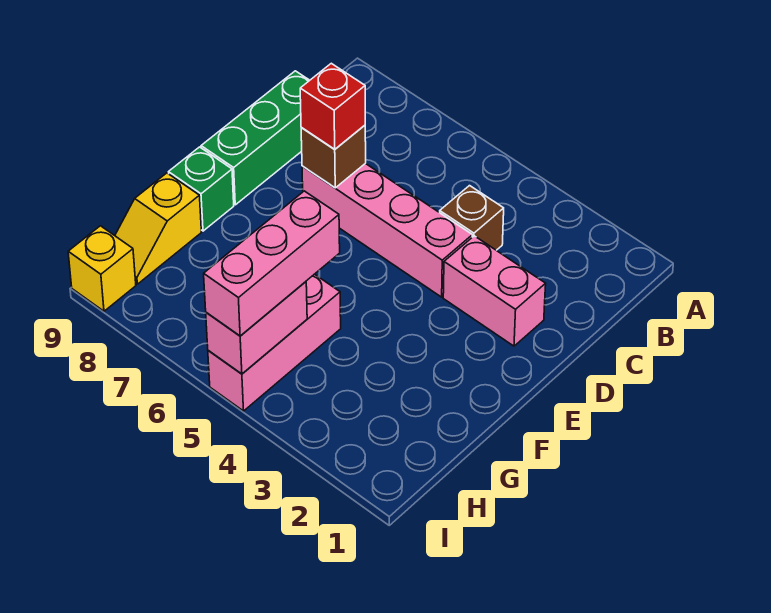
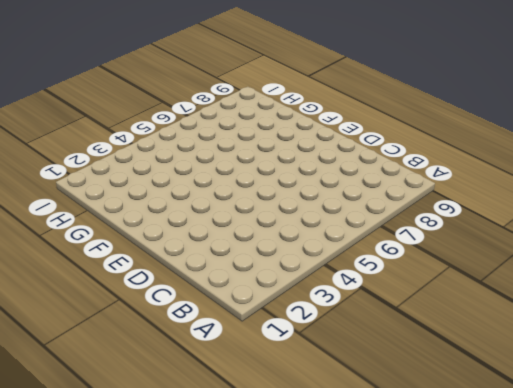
none -> brown brick C4 level 1
none -> green brick C9:E9 level 1
none -> pink brick D2:D3 level 1

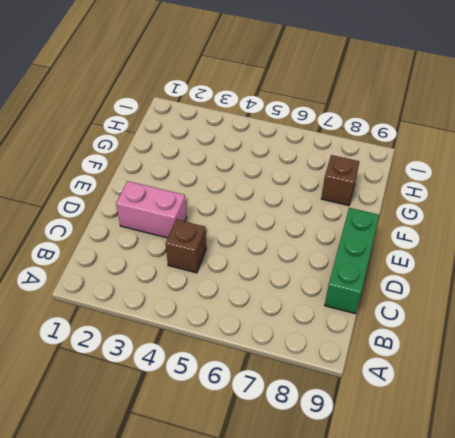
brown brick G8 level 1 -> brown brick D7 level 2
none -> pink brick D4:D7 level 1
none -> green brick F9 level 1
none -> pink brick G5:I5 level 1

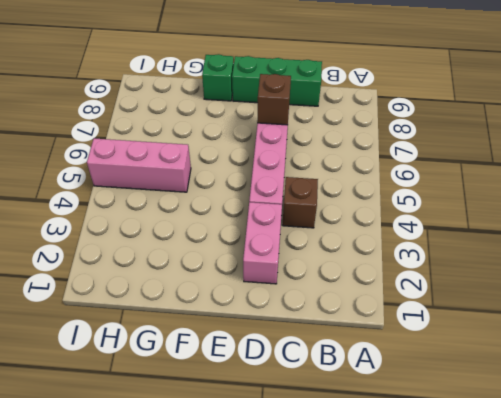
none -> yellow slope G9:H9 level 1 top G
none -> yellow brick I9 level 1
none -> pink brick H5:I5 level 2

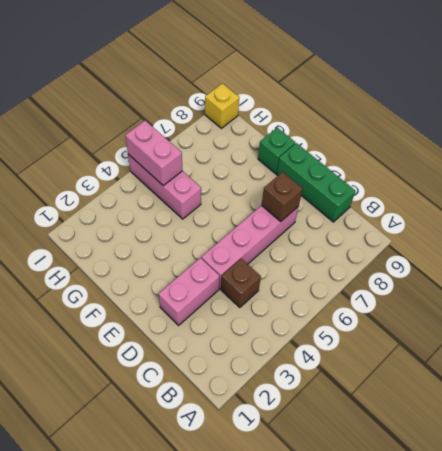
none -> yellow slope G9:H9 level 1 top G
none -> red brick D7 level 3
none -> pink brick G5:I5 level 3

